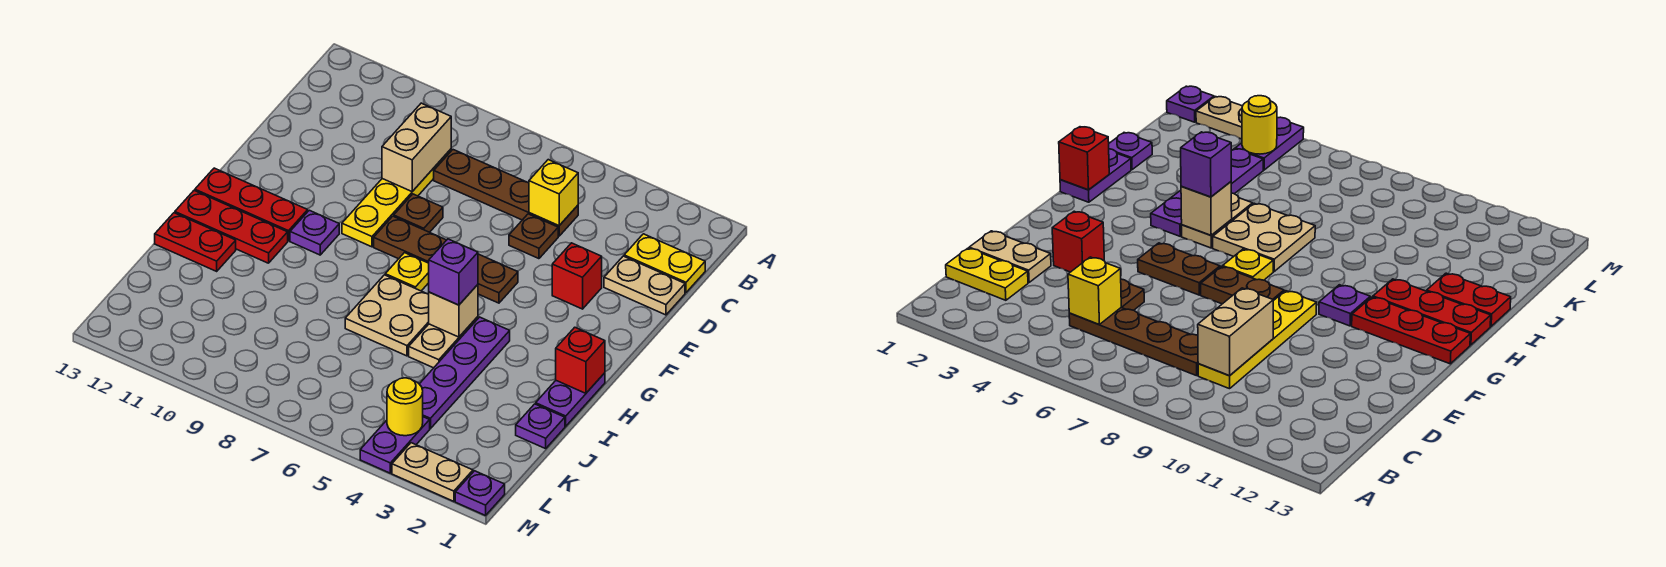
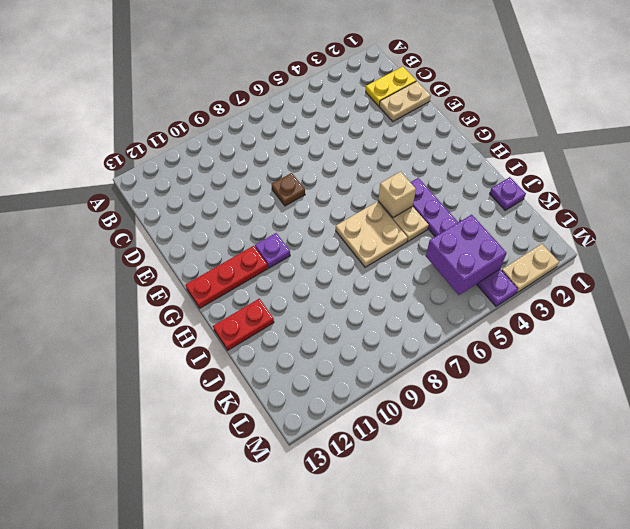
purple brick K4:L5 level 2 -> yellow round brick L4 level 2
none -> brown plate C5:C8 level 1
none -> yellow plate C9:F9 level 1
none -> brown plate D5 level 1

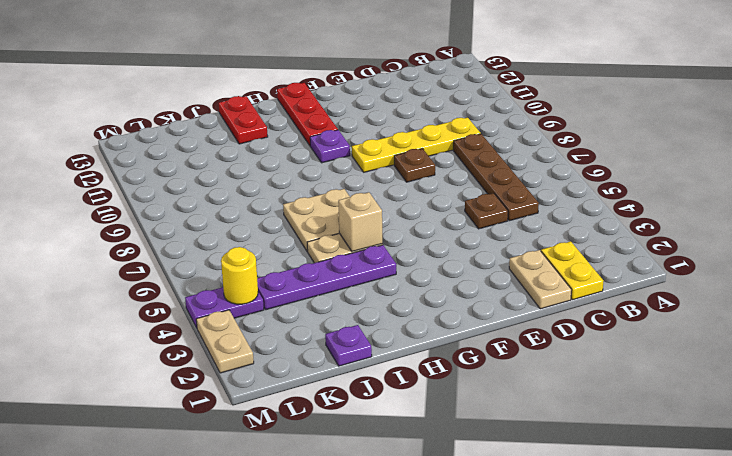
none -> red brick E3 level 1
none -> brown plate F5:F6 level 1
none -> brown plate F7:F8 level 1

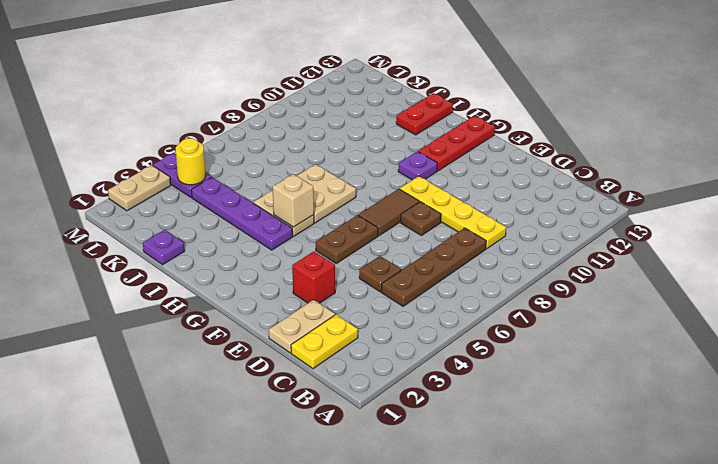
brown tile F7:F8 level 1 -> brown plate F7:F8 level 1
none -> yellow plate G7 level 1
none -> purple plate H1:I1 level 1
none -> red plate H11:H13 level 1

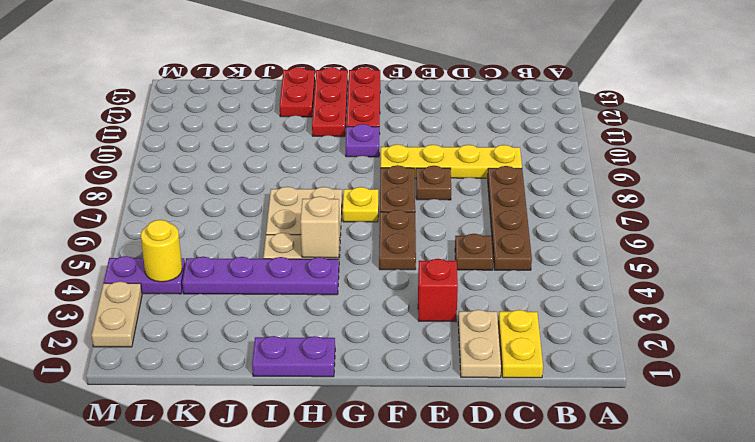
none -> purple plate J1 level 1
none -> purple plate M1 level 1
none -> yellow brick C5 level 2

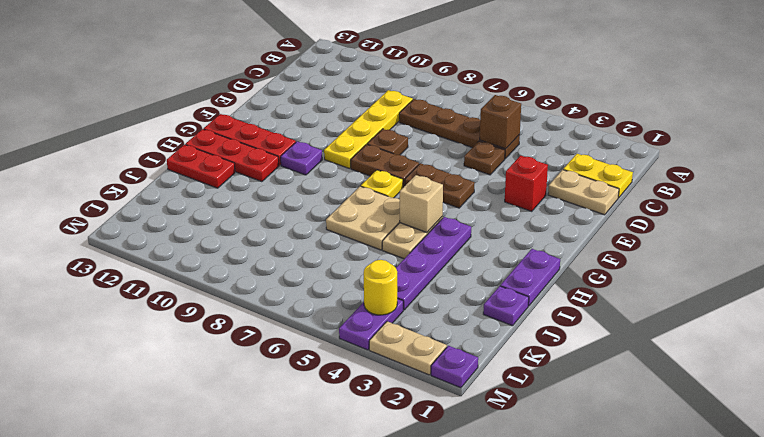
brown brick C5 level 2 -> yellow brick C5 level 2
none -> tan brick C9:D9 level 2
none -> red brick H1 level 2
none -> purple brick H5 level 3

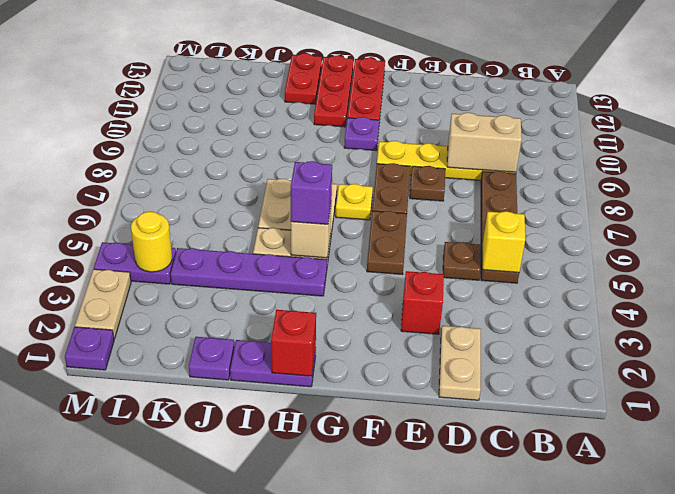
none -> yellow plate C1:C2 level 1

